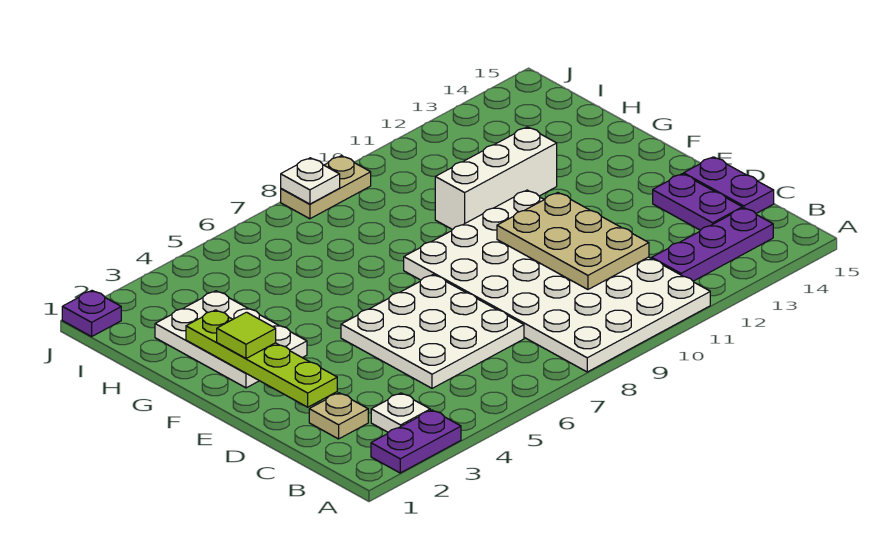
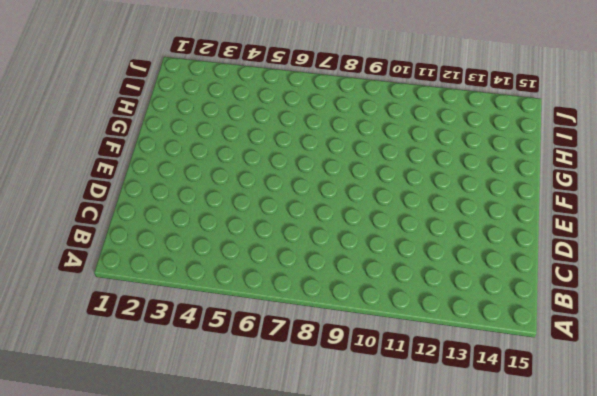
none -> purple plate A2:A3 level 1
none -> white plate A8:F11 level 1
none -> white plate B3 level 1

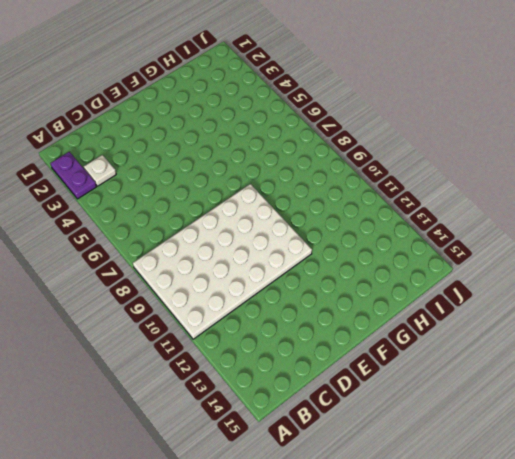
none -> purple plate B12:B14 level 1
none -> tan plate C2 level 1
none -> white plate C5:E7 level 1

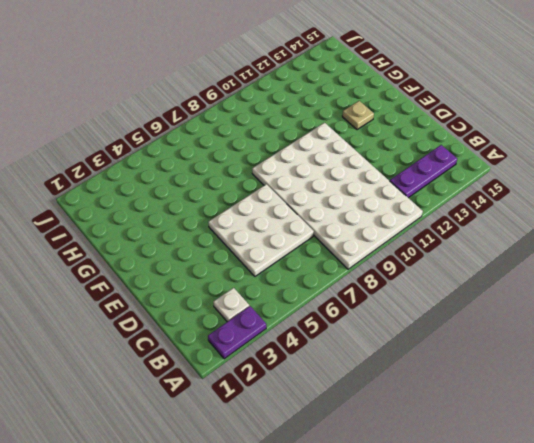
tan plate F13 level 1 -> tan plate C2 level 1
none -> purple plate C14:D14 level 1
none -> purple plate C15:D15 level 1
none -> white plate F2:H3 level 1

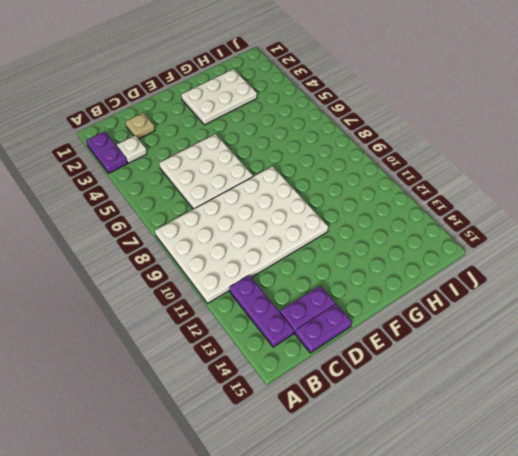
none -> white brick G10:G12 level 1
none -> purple plate J1 level 1
none -> tan plate J8:J9 level 1

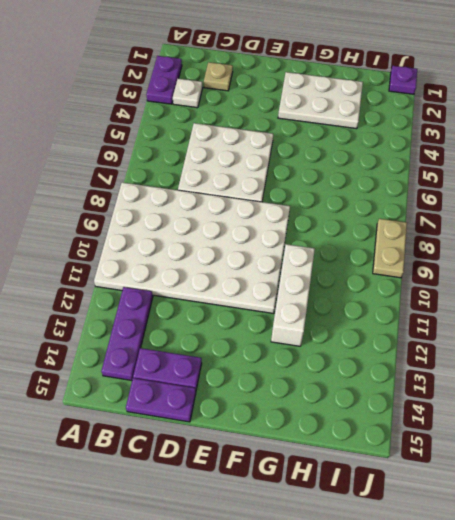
none -> tan plate C10:E11 level 2
none -> lime plate D2:G2 level 2
none -> white plate J8 level 2

